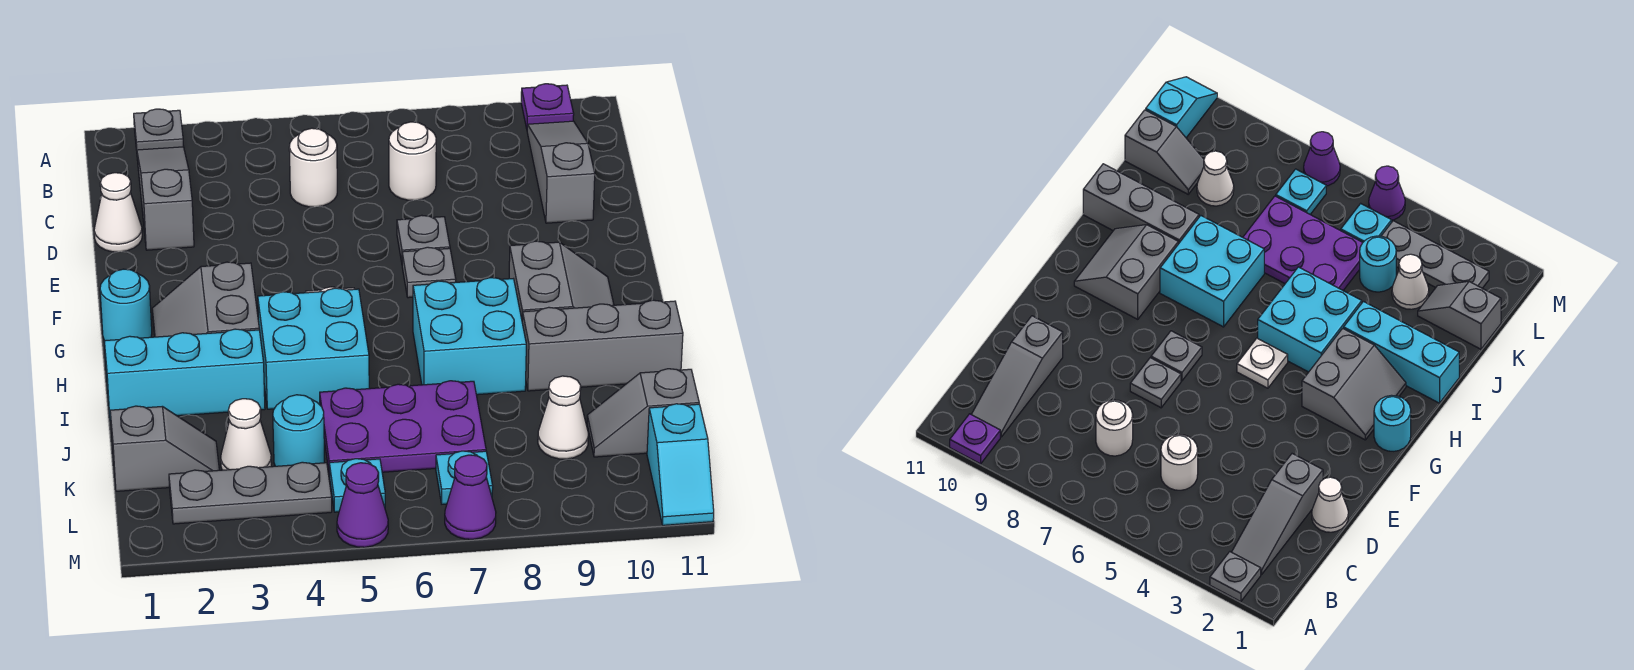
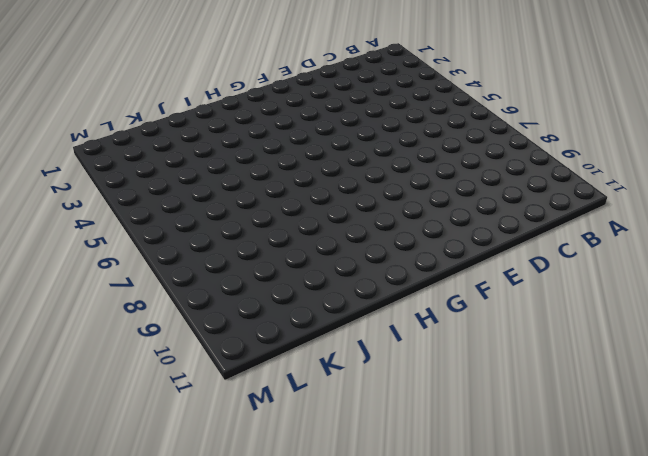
none -> grey plate A2 level 1
none -> purple plate A10 level 1
none -> grey slope B2:D2 level 1 top D

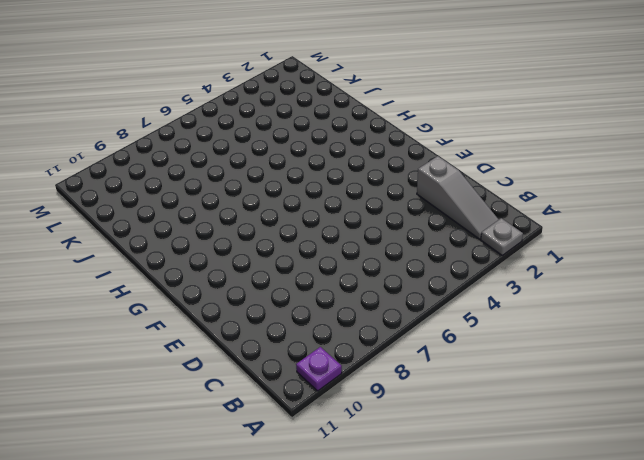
none -> grey slope B10:D10 level 1 top D
none -> white round brick C5 level 1
none -> white round brick C7 level 1

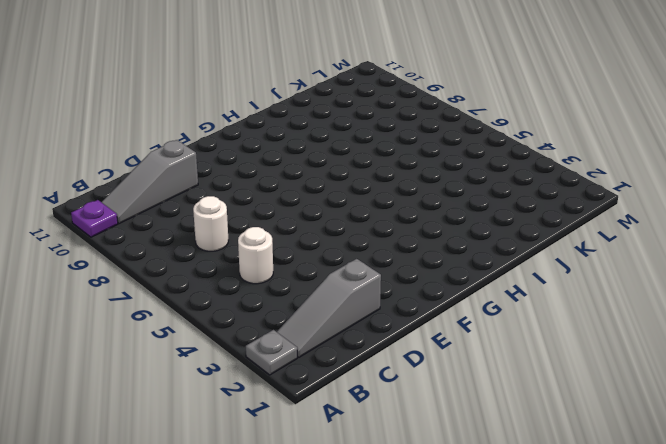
none -> white cone D1 level 1
none -> grey plate E7 level 1
none -> grey plate F7 level 1

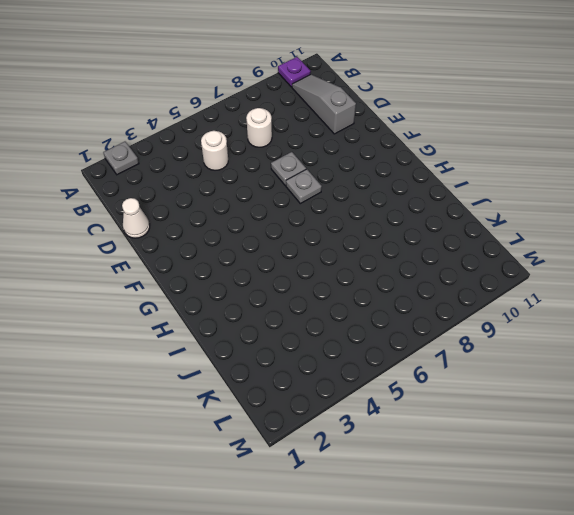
none -> grey slope B2:D2 level 1 top D
none -> cyan round brick G1 level 1
none -> grey slope G2:H3 level 1 top 3

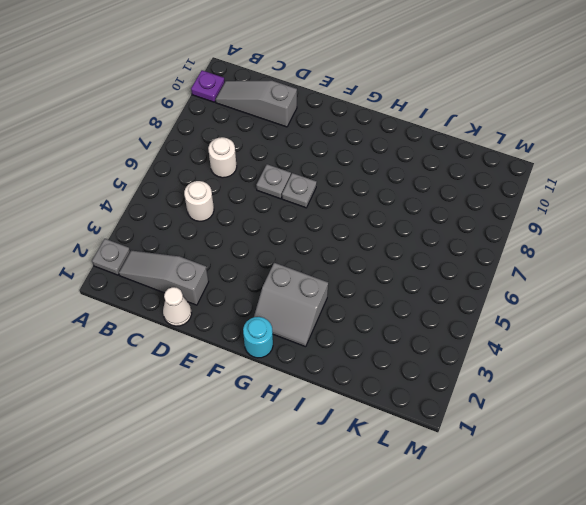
none -> white plate G5 level 1
none -> grey slope G9:H10 level 1 top 9
none -> cyan brick H4:I5 level 1

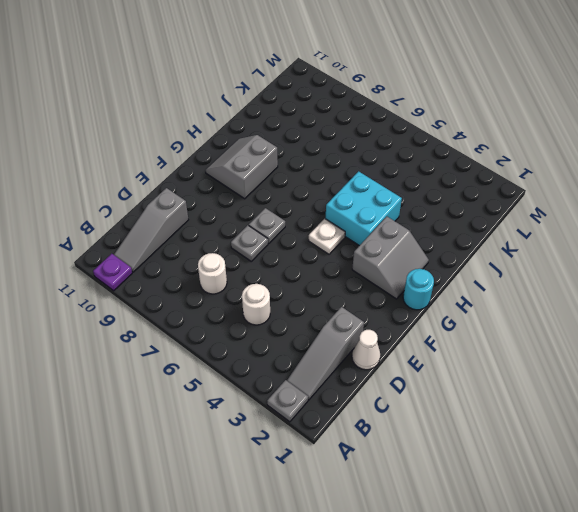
none -> cyan brick H7:I8 level 1
none -> cyan brick I1:I3 level 1
none -> grey brick I9:I11 level 1

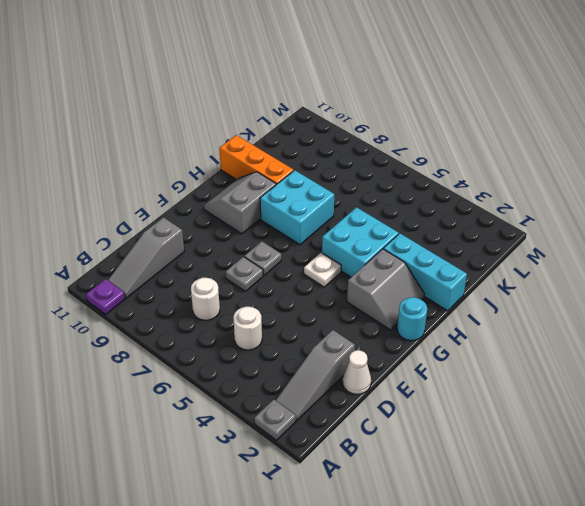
orange brick I9:I11 level 1 -> grey brick I9:I11 level 1
none -> purple plate J5:K7 level 1
none -> grey slope K1:K2 level 1 top 1
none -> white cone K3 level 1

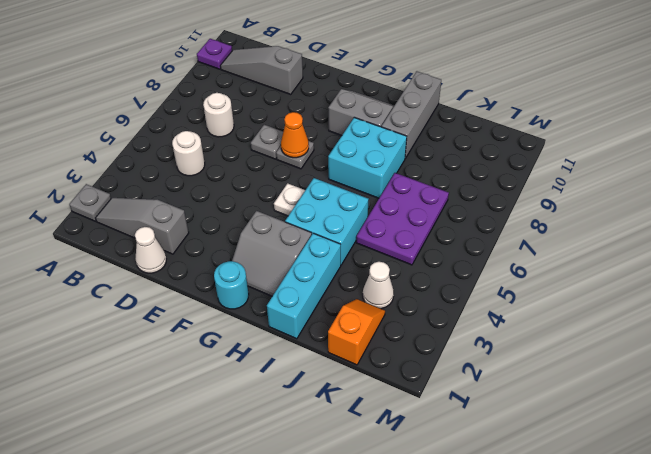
orange cone F7 level 2 -> none
orange slope K1:K2 level 1 top 1 -> grey slope K1:K2 level 1 top 1
none -> cyan round brick K4 level 1
none -> white cone K9 level 1
none -> grey slope K10:K11 level 1 top 11

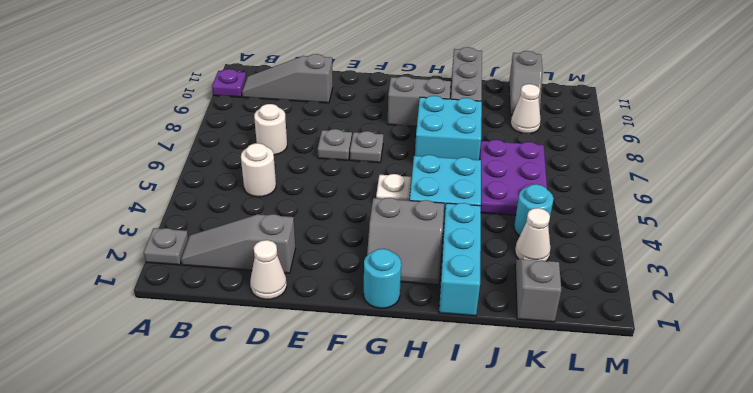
none -> grey plate L2:L4 level 1
none -> cyan plate L5 level 1
none -> cyan plate L7 level 1

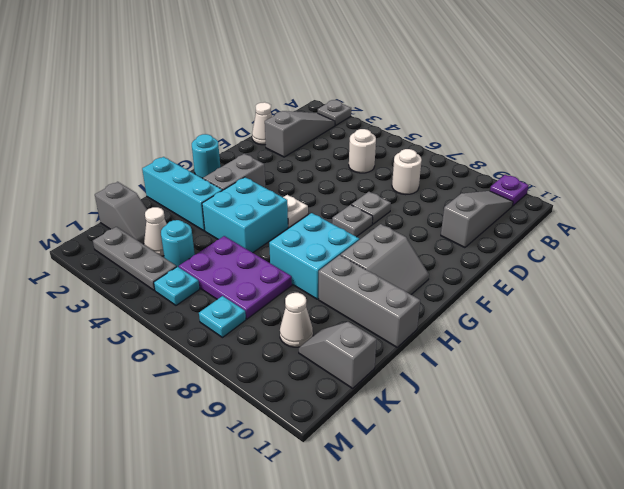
none -> cyan slope L11:M11 level 1 top L
none -> purple cone M5 level 1
none -> purple cone M7 level 1

